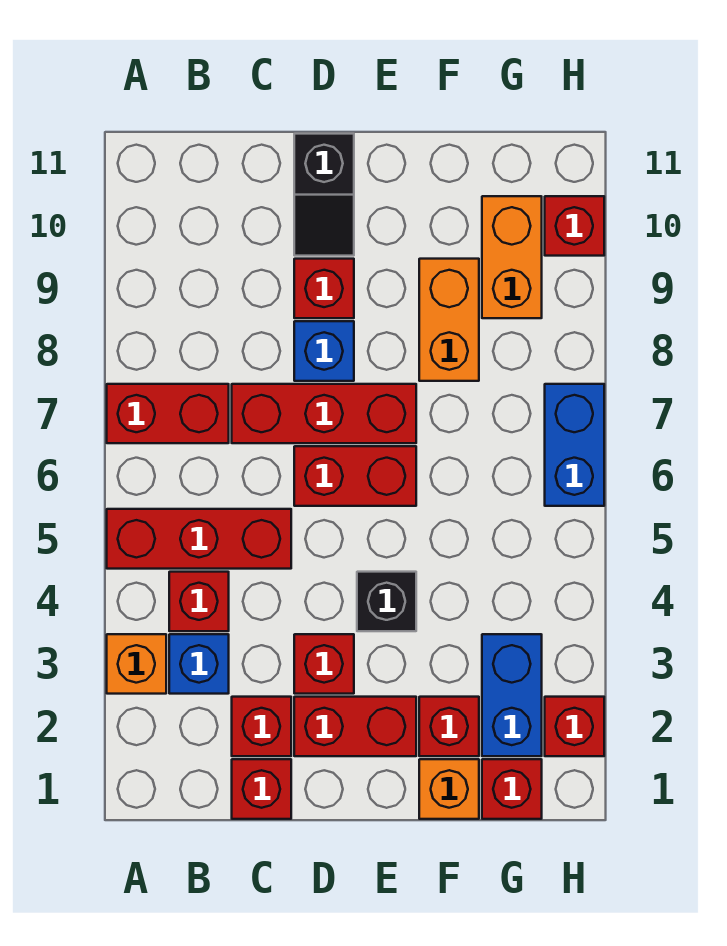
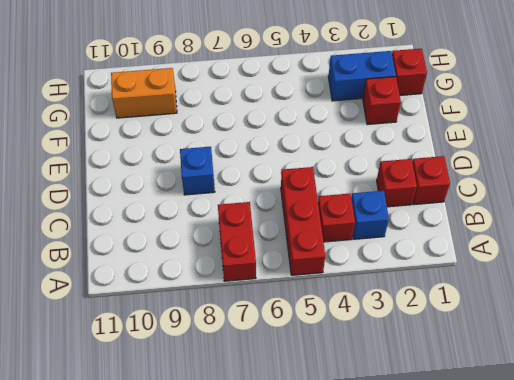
none -> orange brick A3 level 1
none -> red brick C7:E7 level 1
none -> red brick D2:E2 level 1

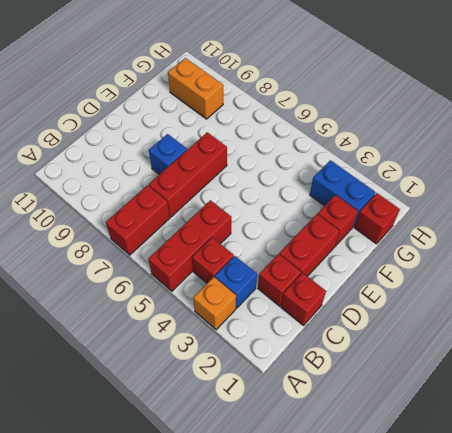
none -> red brick D3 level 1
none -> red brick D6:E6 level 1
none -> red brick D9 level 1

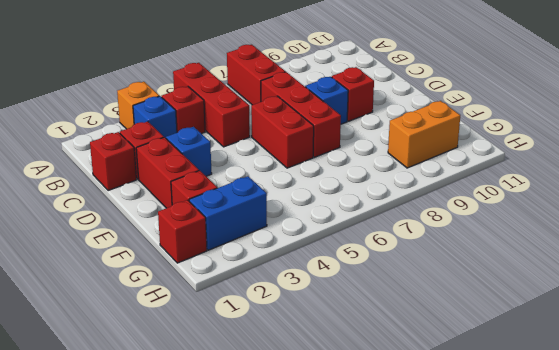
blue brick D3 level 1 -> red brick D3 level 1
none -> black slope D10:D11 level 1 top 11
none -> black brick E4 level 1
none -> orange brick F1 level 1

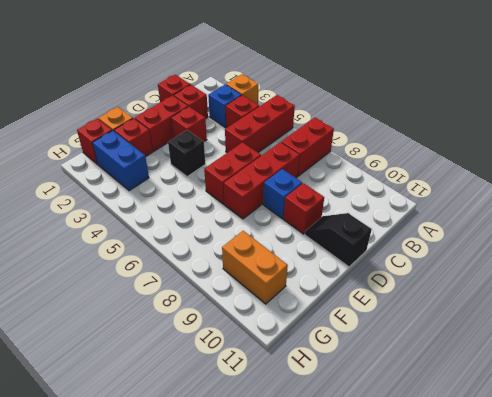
none -> orange brick F8:F9 level 1
none -> red brick H2 level 1
none -> blue brick H6:H7 level 1

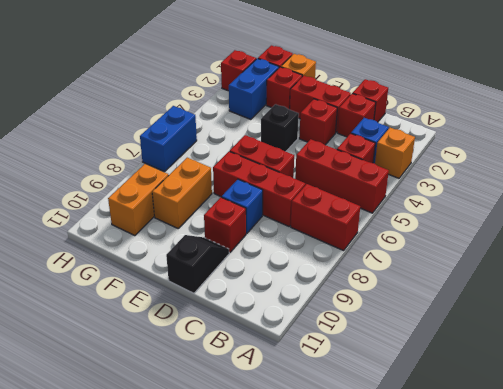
none -> red brick H10 level 1

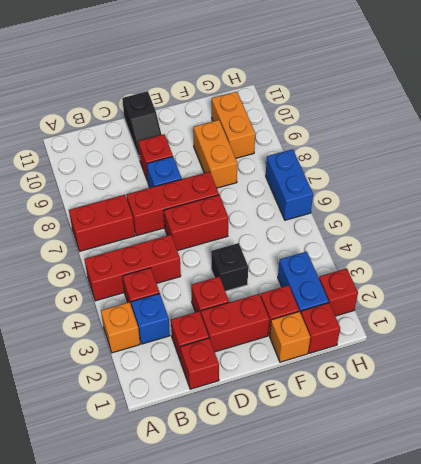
none -> red brick H10 level 1

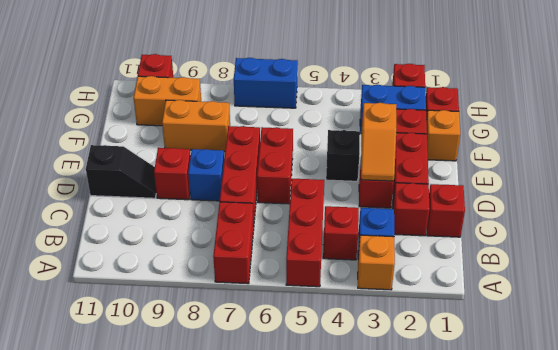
orange slope D3:E3 level 2 top E -> none

